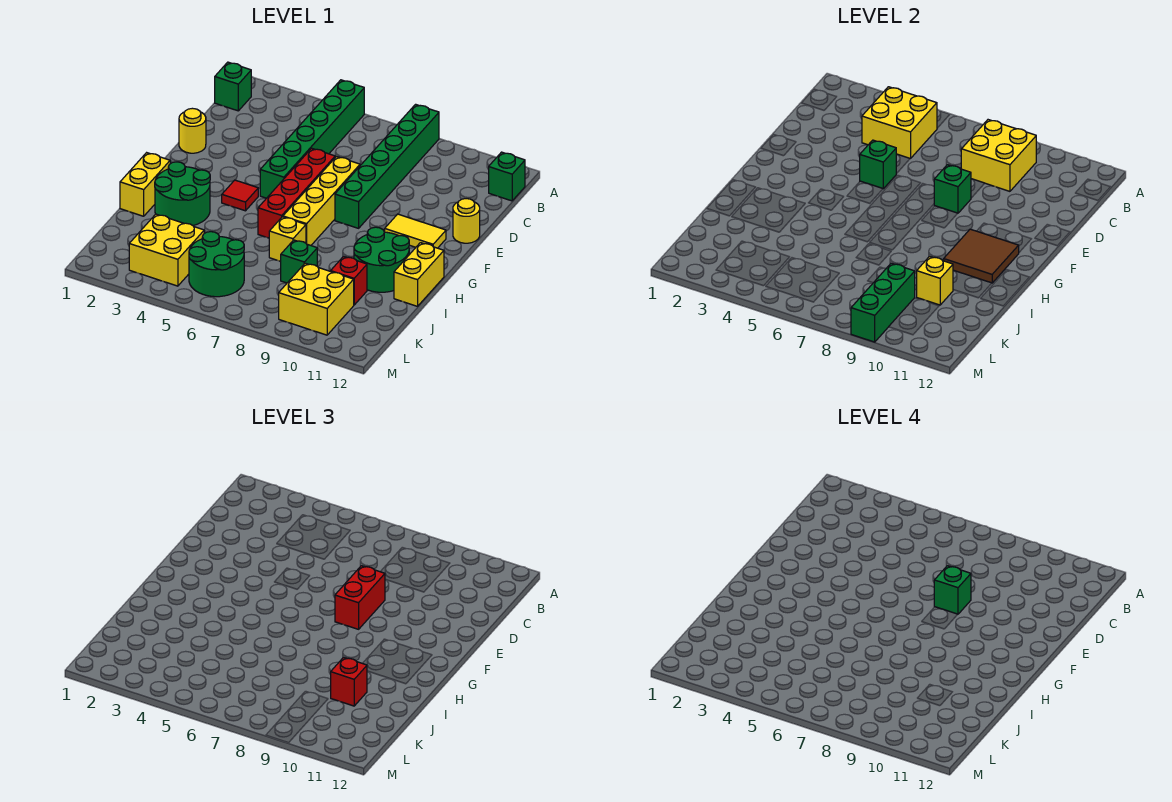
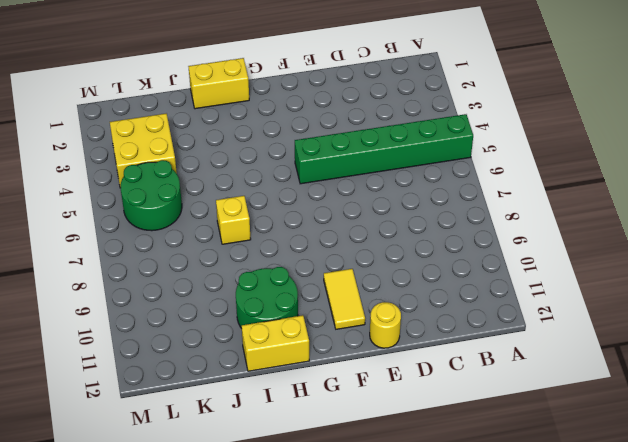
none -> green brick A8:F8 level 1
none -> green brick B1 level 1
none -> green brick B12 level 1
none -> yellow round brick E1 level 1

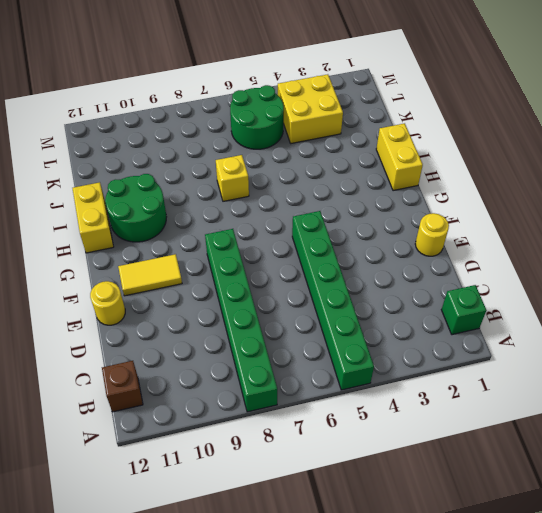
brown brick B12 level 1 -> green brick B12 level 1
none -> red brick E6:H6 level 1
none -> yellow brick E7:H7 level 1
none -> red tile G4 level 1
none -> green round brick H2:I3 level 1

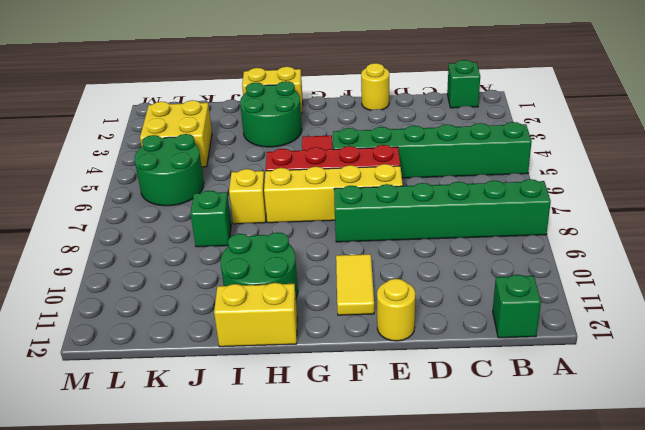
none -> red brick J10 level 1
none -> yellow brick K9:L10 level 1
none -> yellow brick B4:C5 level 2
none -> yellow brick B8:C9 level 2

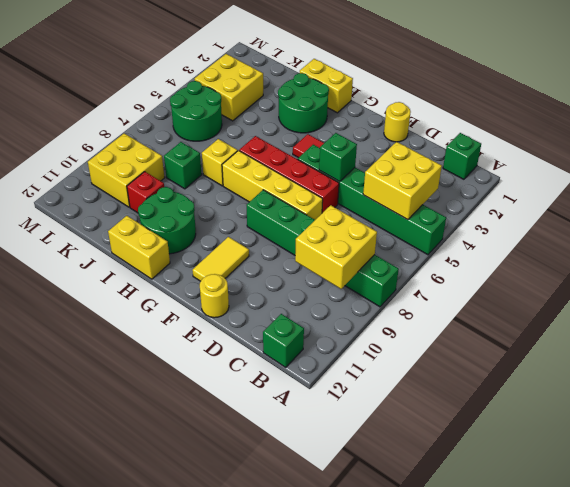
none -> green brick E8 level 2
none -> brown tile G10:H11 level 2
none -> yellow brick J10 level 2
none -> green brick K9:M9 level 2

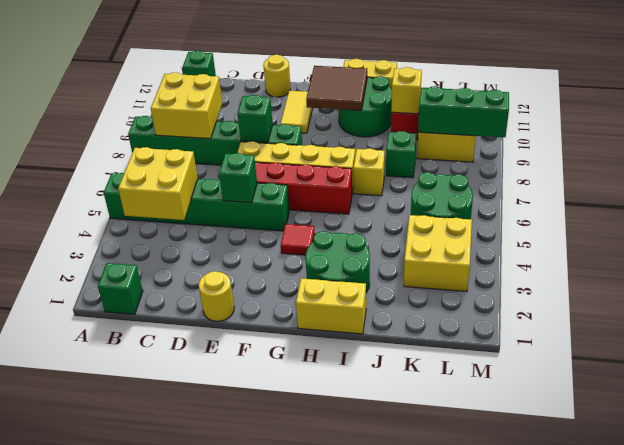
none -> red brick E8:F8 level 3
none -> red brick J10 level 3
none -> green brick E8 level 4

